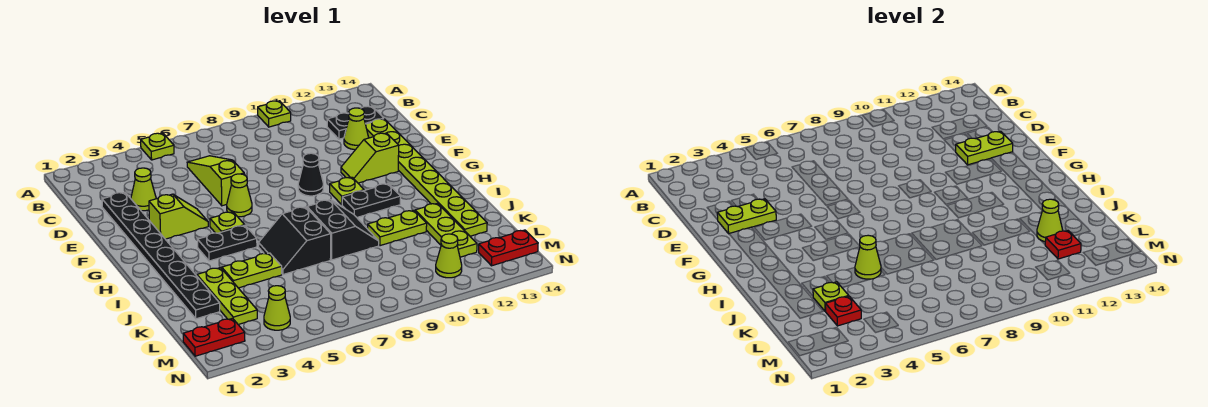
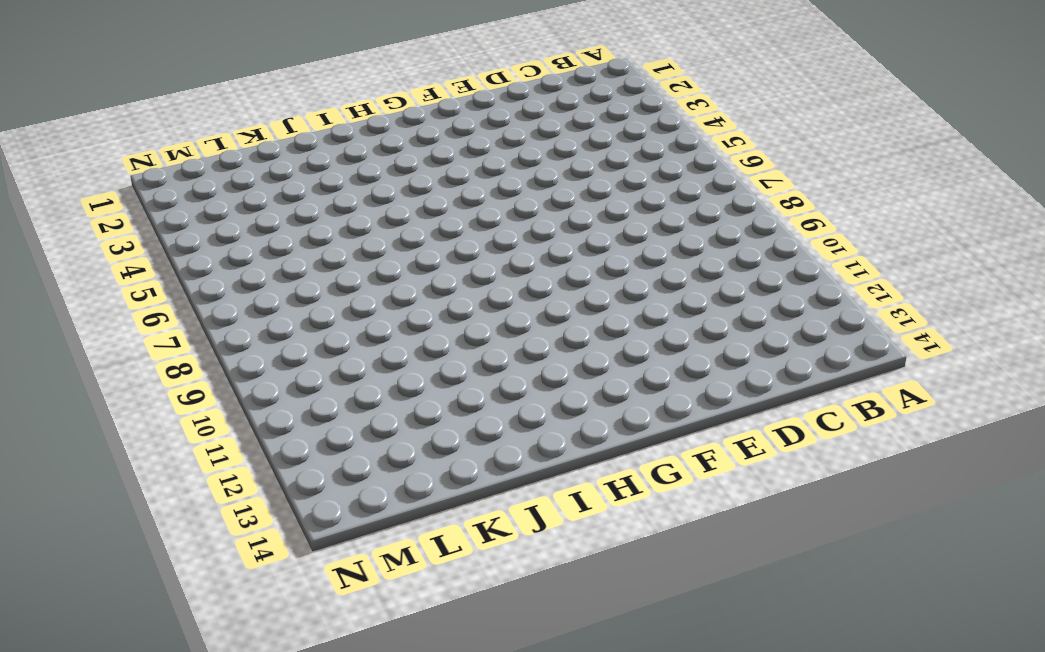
none -> lime plate A5 level 1
none -> lime plate A10 level 1
none -> lime slope C6:E6 level 1 top E
none -> black plate C12:C13 level 1

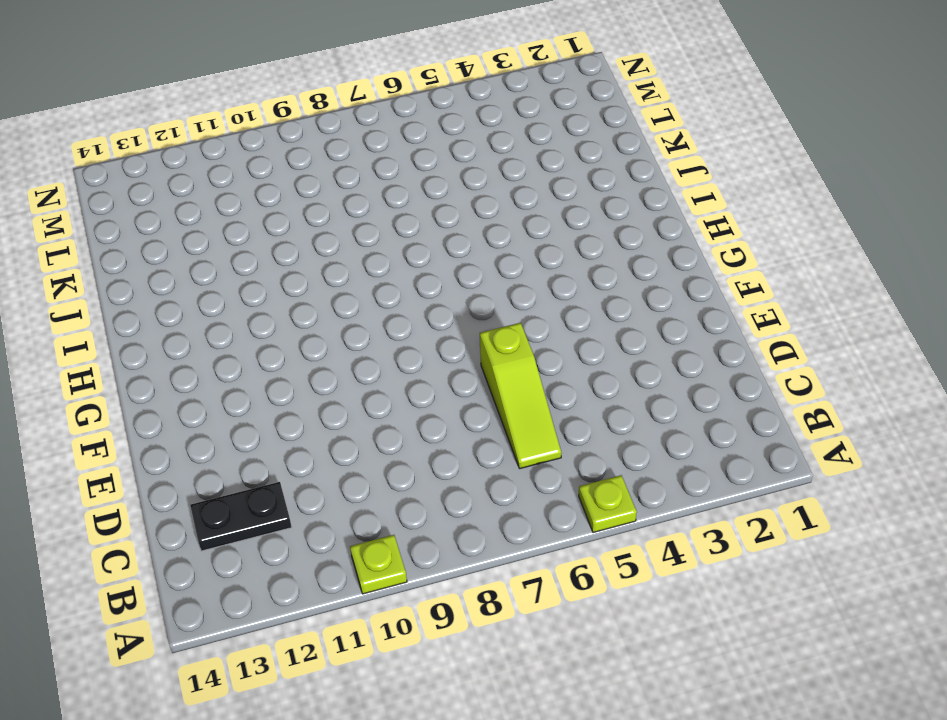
none -> black plate D2:K2 level 1
none -> lime cone D3 level 1
none -> lime cone D12 level 1
none -> lime plate D13:K13 level 1

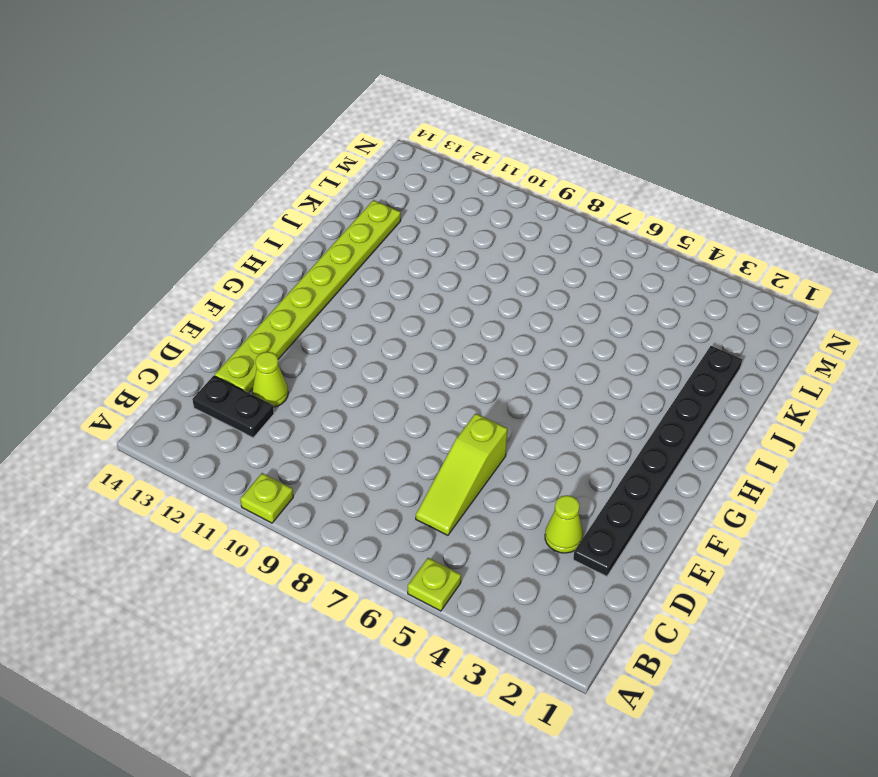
none -> lime slope F3:F4 level 1 top 3
none -> lime cone F6 level 1
none -> black cone F9 level 1
none -> lime slope F11:F12 level 1 top 12

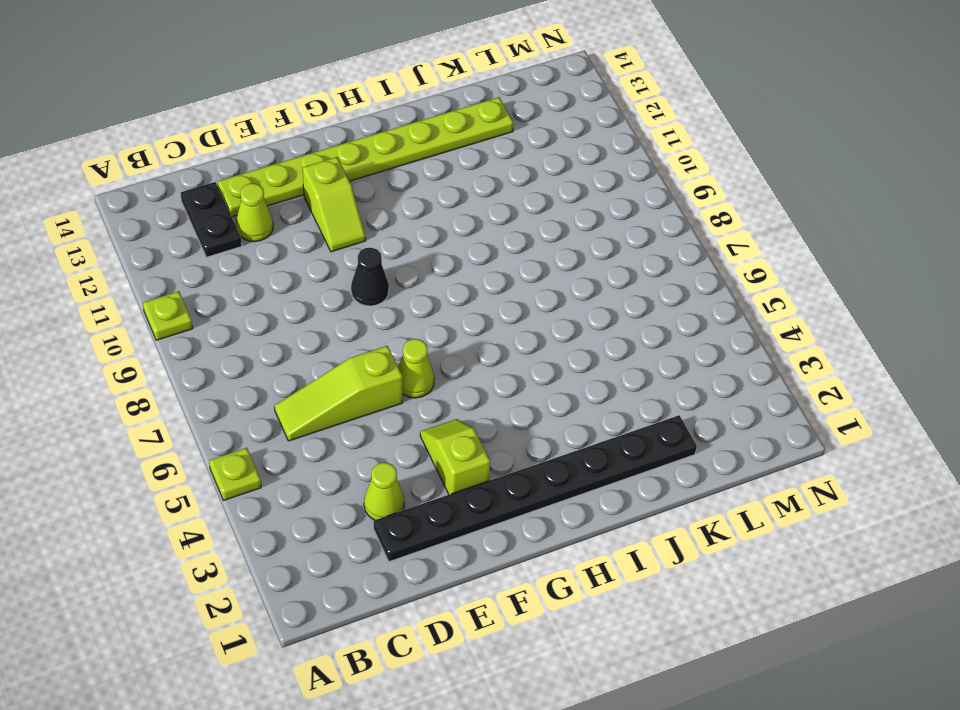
none -> lime plate G5 level 1
none -> lime plate G10 level 1
none -> black plate H4:H5 level 1
none -> black plate H10:H11 level 1

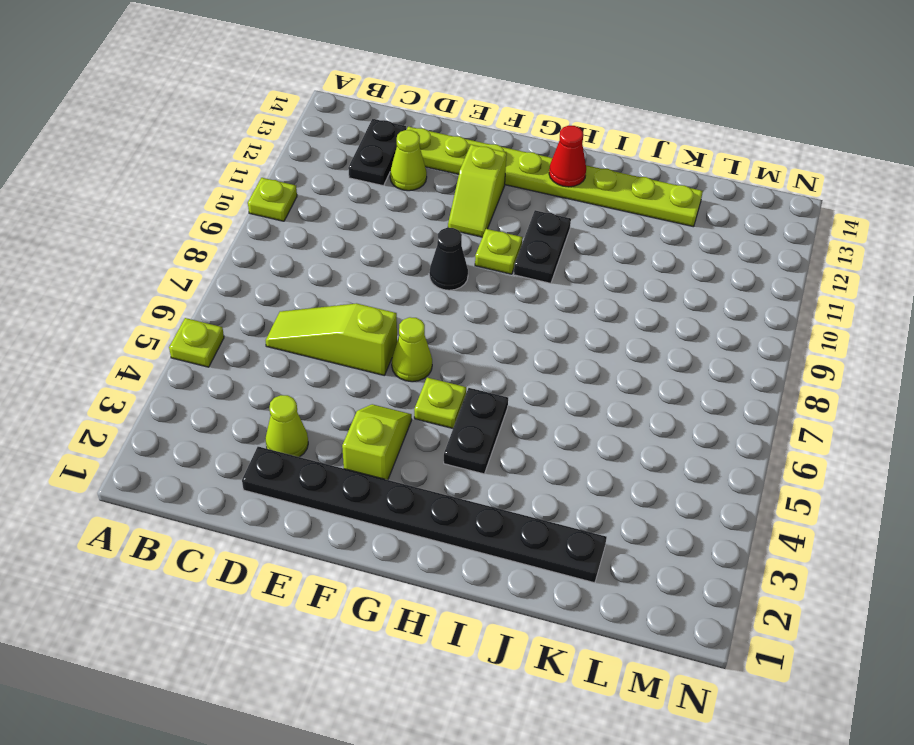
red cone H13 level 2 -> none
none -> black slope I6:J7 level 1 top 7
none -> black slope I8:J9 level 1 top 8
none -> lime plate J3:L3 level 1
none -> lime plate J4:J5 level 1

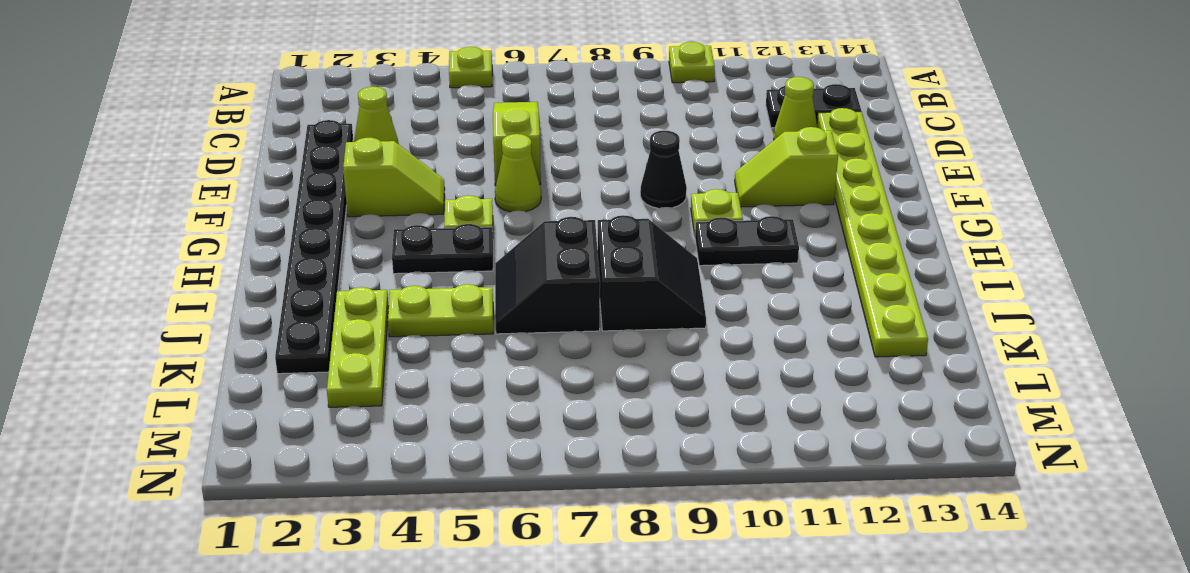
none -> lime plate J10:J11 level 1
none -> lime plate J12:L12 level 1
none -> red plate M1:M2 level 1
none -> lime cone M4 level 1

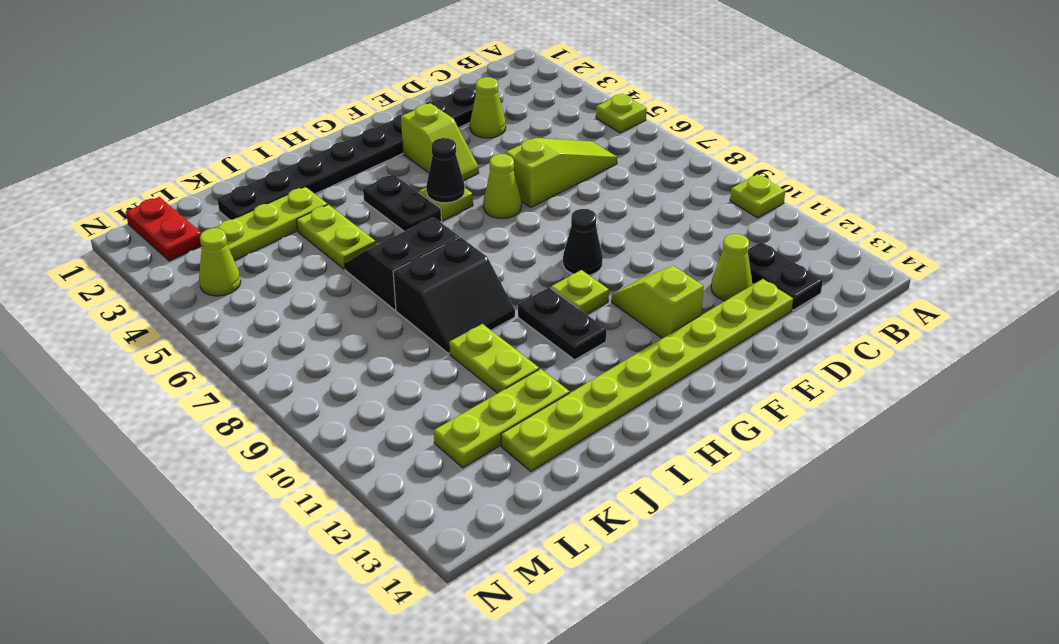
black cone G5 level 2 -> none
none -> lime cone M11 level 1
none -> red plate M13:M14 level 1
none -> lime plate E2:E3 level 2
none -> lime plate E12:E13 level 2

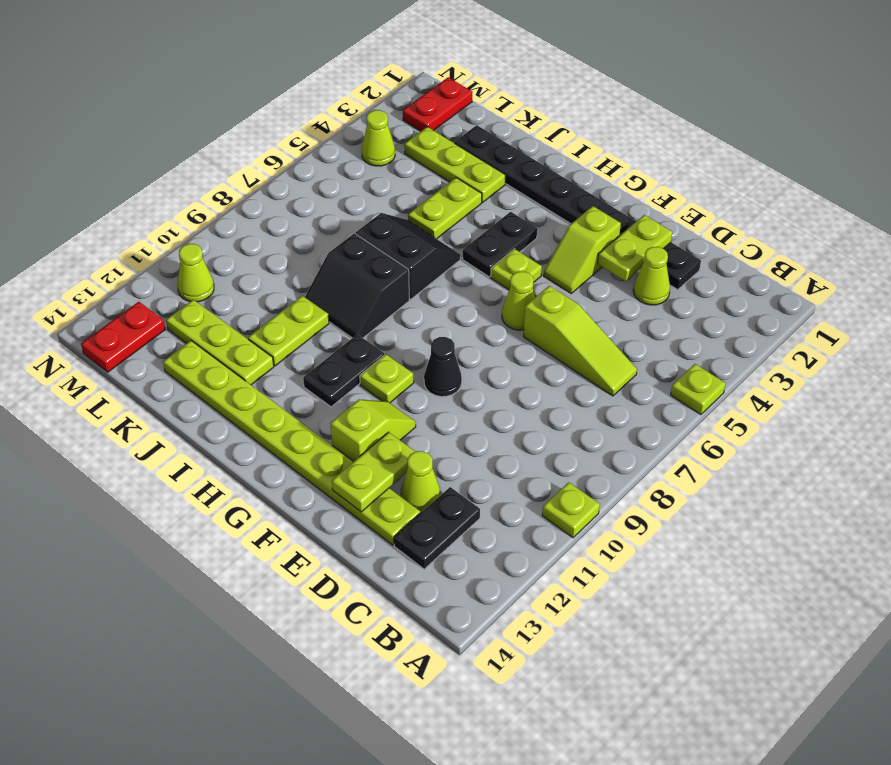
none -> lime cone J5 level 2
none -> lime plate K3 level 2
none -> lime cone K12 level 2
none -> red plate L3 level 2

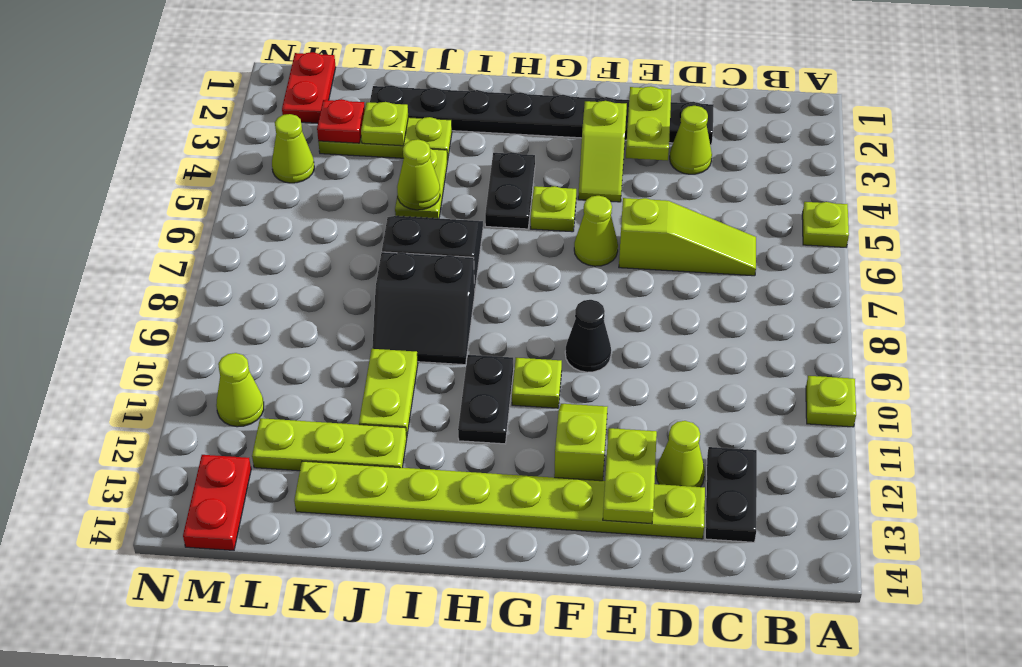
none -> lime cone K12 level 2
none -> red plate L12 level 2

